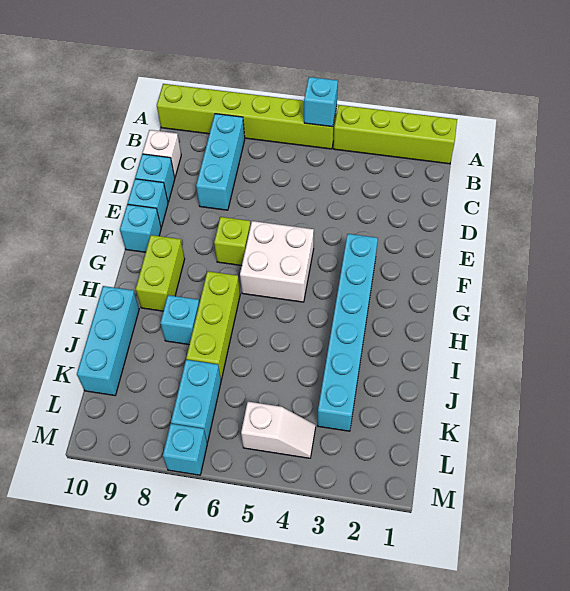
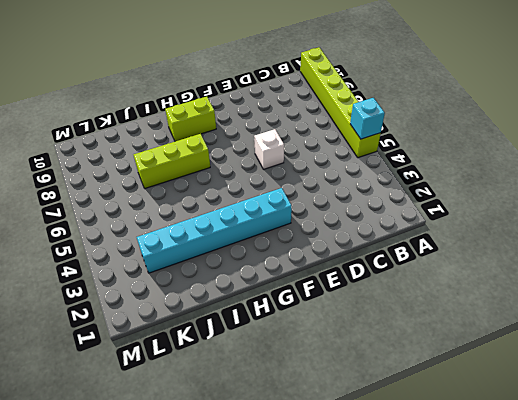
white brick E6 level 1 -> white brick C10 level 1
none -> lime brick A1:A4 level 1
none -> cyan brick B8:D8 level 1
none -> cyan brick D10 level 1

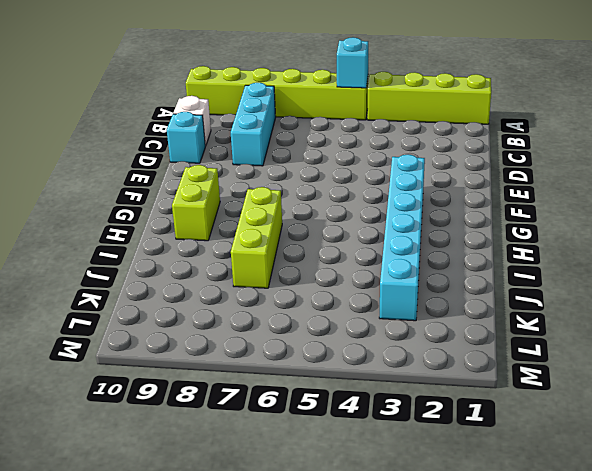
none -> cyan brick E10 level 1
none -> white brick F5:G6 level 1
none -> lime brick F7 level 1

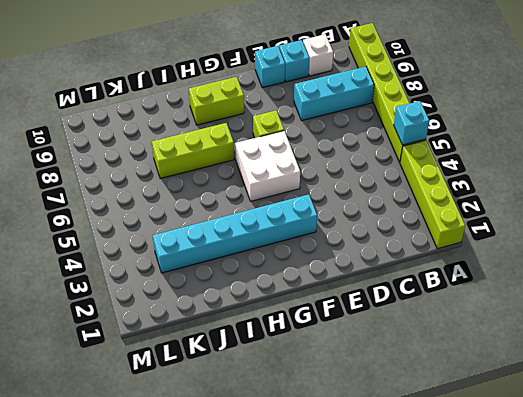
none -> cyan brick F10 level 1
none -> cyan brick I8 level 1
none -> cyan brick I10:K10 level 1

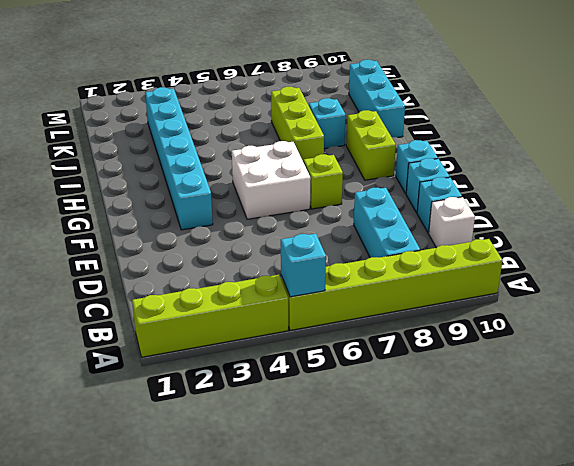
none -> cyan brick K7:L7 level 1
none -> white slope L4:L5 level 1 top 5
none -> cyan brick M7 level 1

